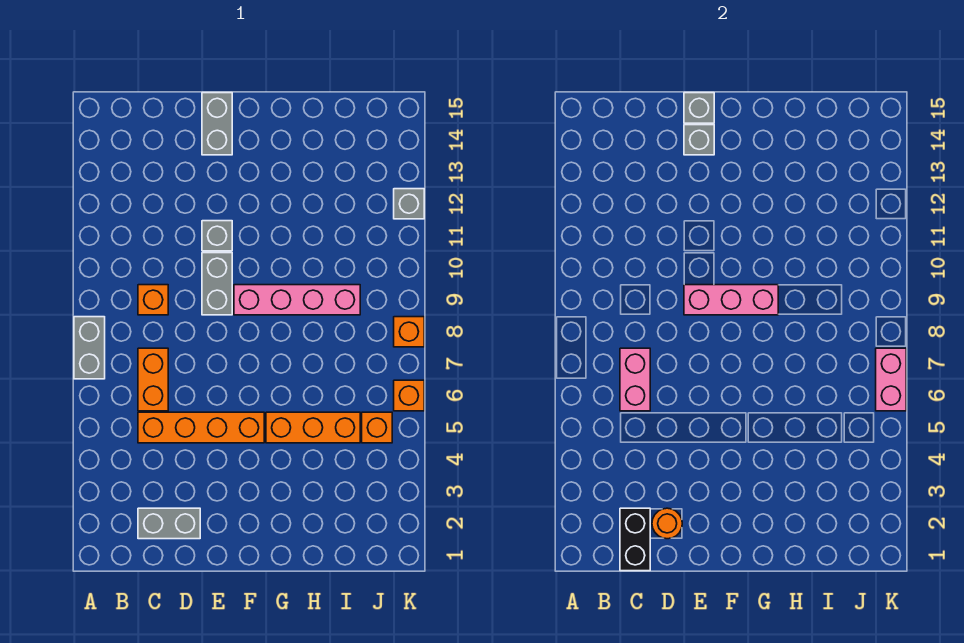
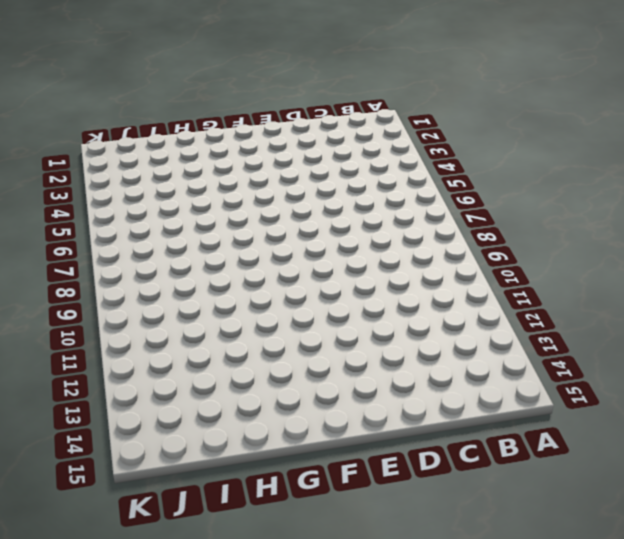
none -> grey brick A7:A8 level 1
none -> grey brick C2:D2 level 1
none -> orange brick C5:F5 level 1

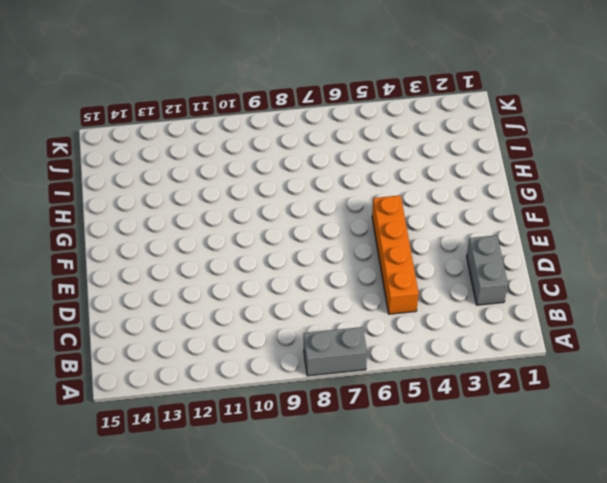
none -> orange brick C6:C7 level 1
none -> orange brick C9 level 1
none -> grey brick E9:E10 level 1

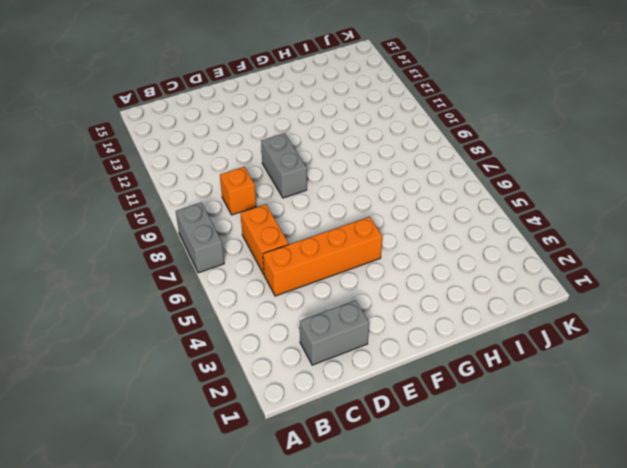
none -> grey brick E11 level 1
none -> grey brick E14:E15 level 1
none -> pink brick F9:I9 level 1

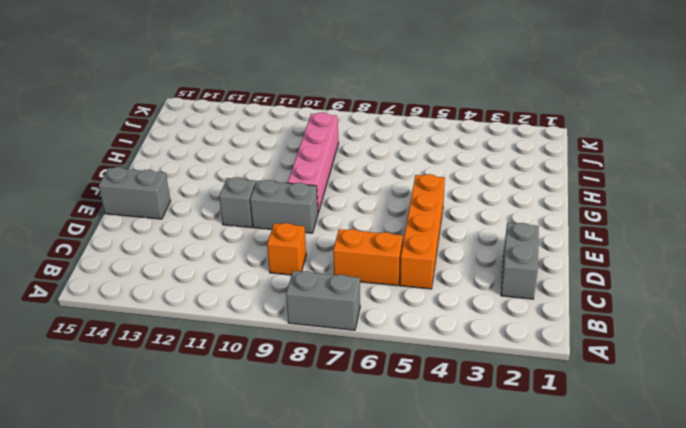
none -> orange brick G5:I5 level 1
none -> orange brick J5 level 1
none -> orange brick K6 level 1

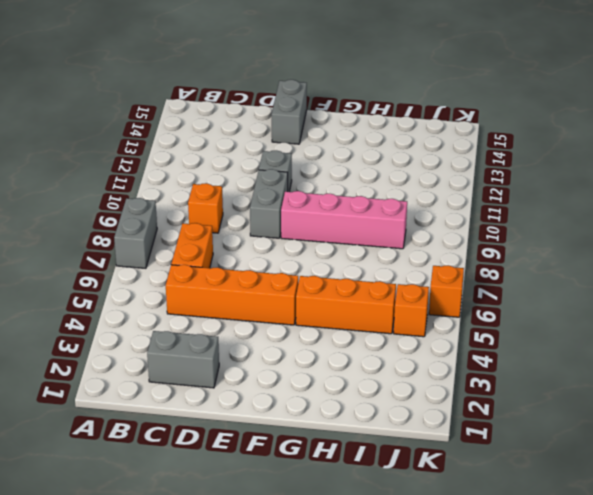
none -> orange brick K8 level 1
none -> grey brick K12 level 1
none -> black brick C1:C2 level 2

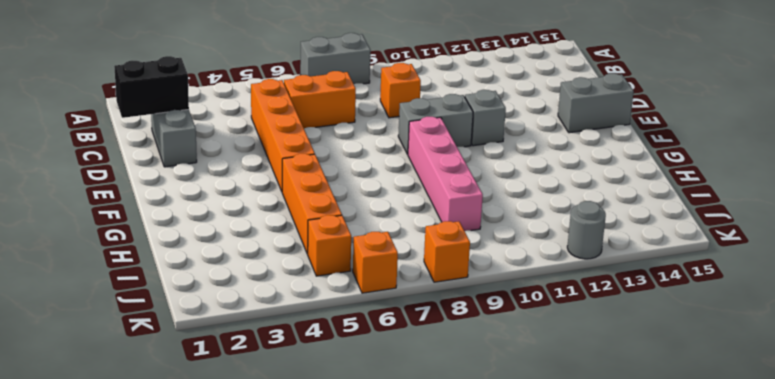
grey round brick K12 level 1 -> grey brick K12 level 1
none -> pink brick C6:C7 level 2
none -> orange round brick D2 level 2
none -> pink brick E9:G9 level 2

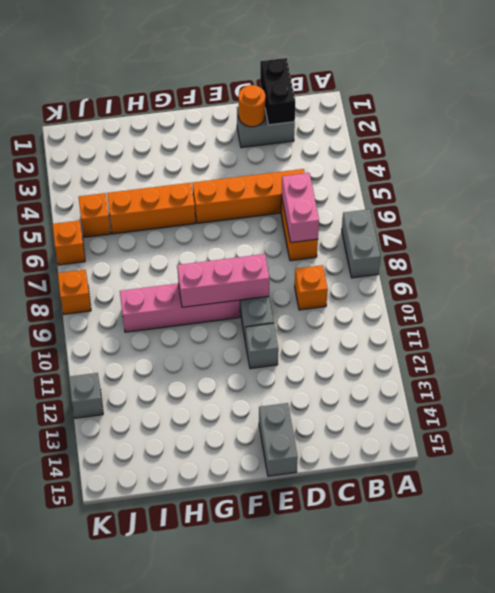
none -> grey brick E14 level 2
none -> grey brick E15 level 2
none -> pink brick K6:K7 level 2

